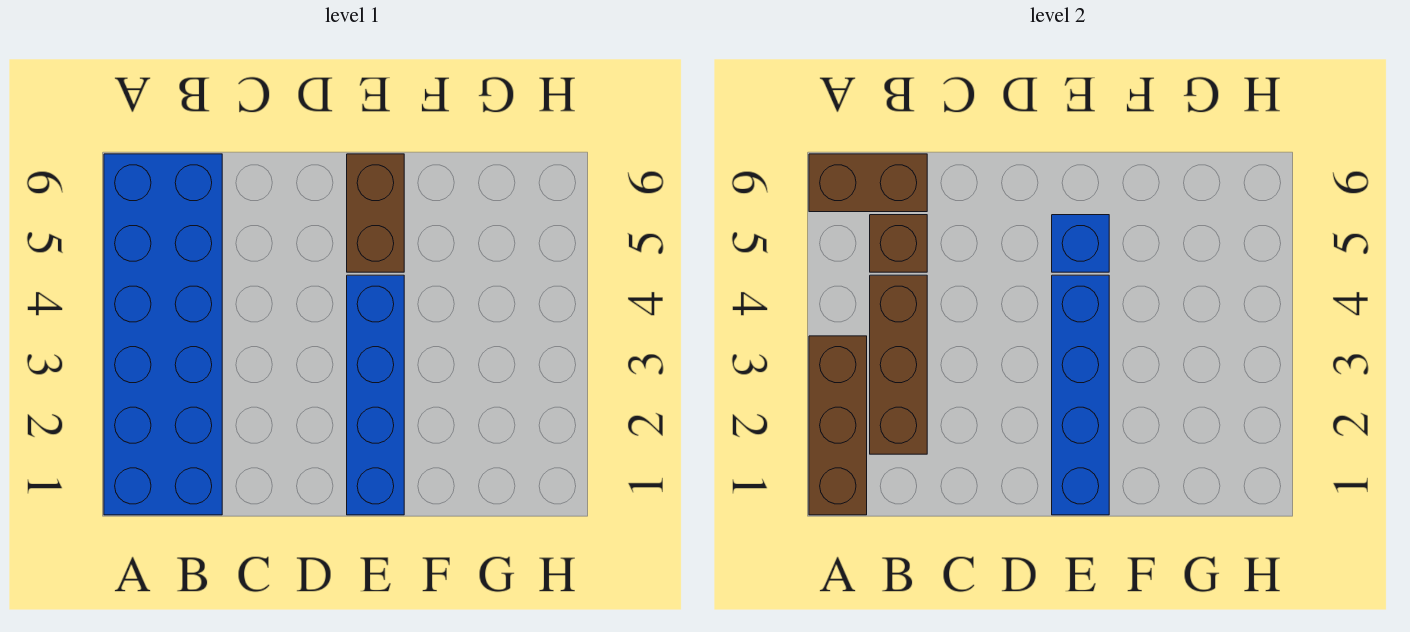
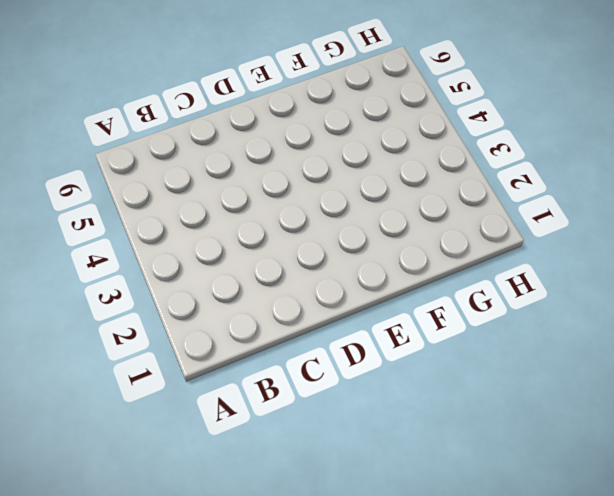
none -> blue brick A1:B6 level 1
none -> blue brick E1:E4 level 1

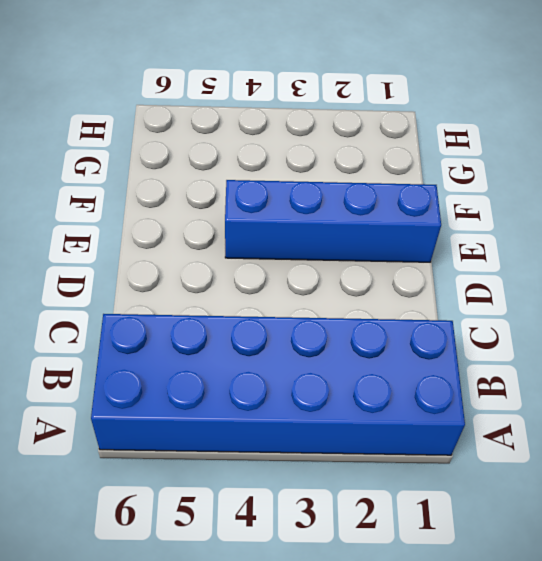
none -> brown brick E5:E6 level 1
none -> brown brick A1:A3 level 2

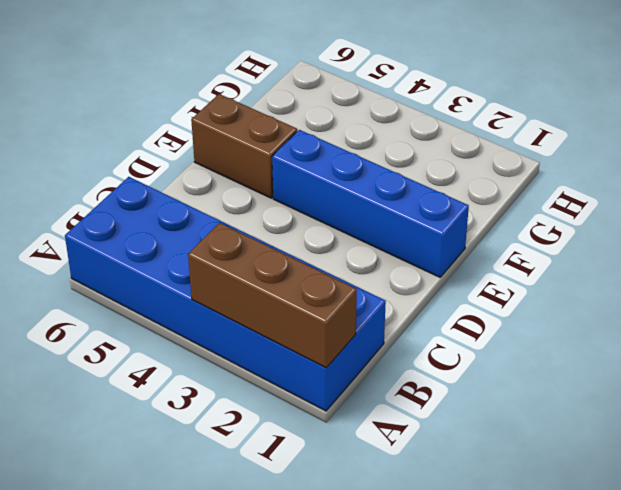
none -> brown brick A6:B6 level 2
none -> brown brick B2:B4 level 2

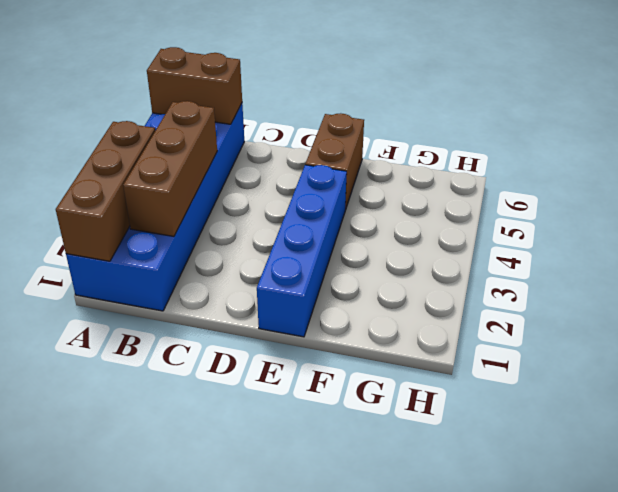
none -> brown brick B5 level 2
none -> blue brick E1:E4 level 2

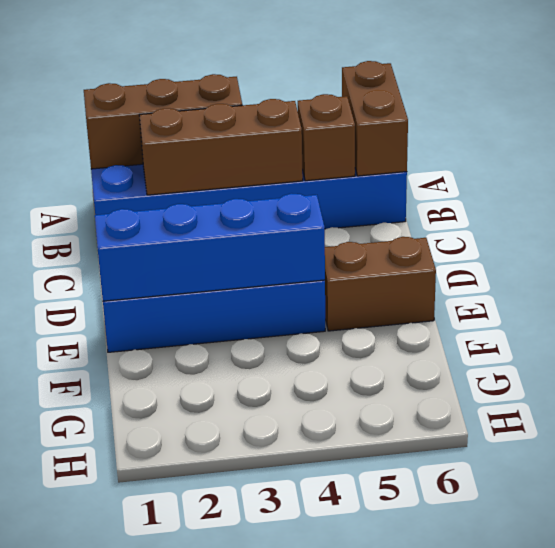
none -> blue brick E5 level 2

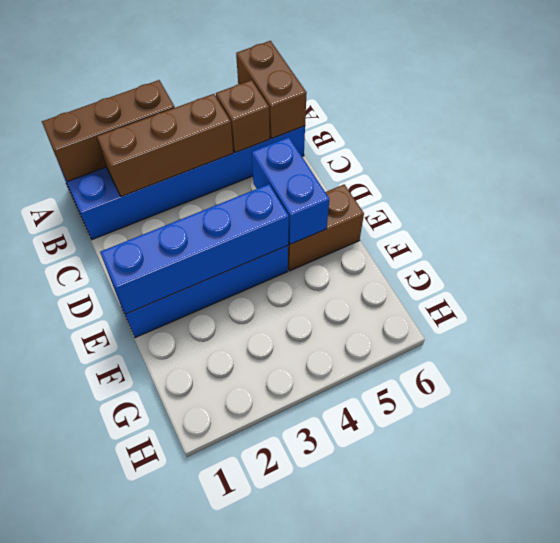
blue brick D5:E5 level 2 -> blue brick E5 level 2

